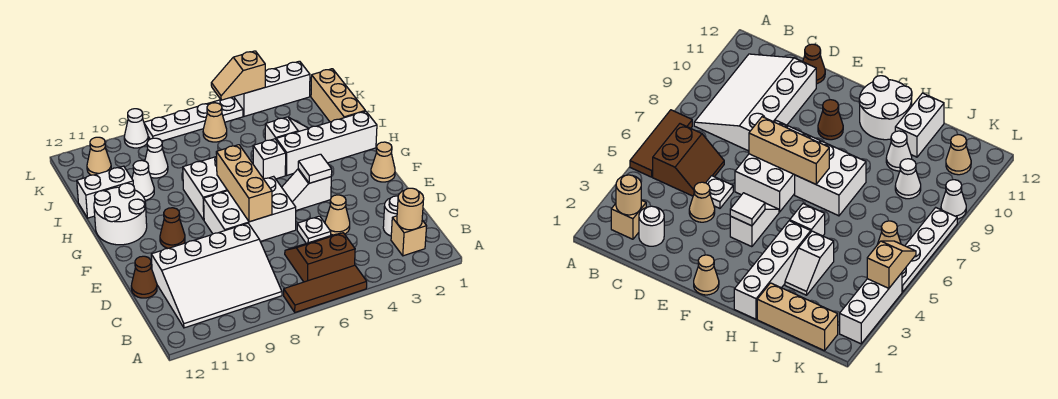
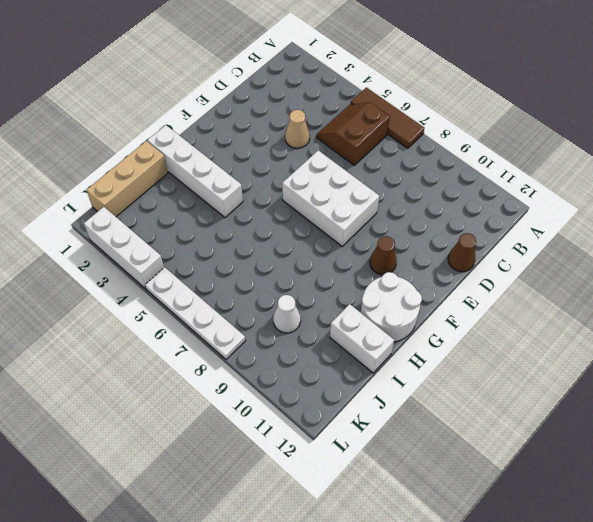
brown slope B5:C6 level 1 top 6 -> brown slope B5:C6 level 1 top B
none -> tan brick B2 level 1
none -> white slope B8:D11 level 1 top D
none -> white round brick C2 level 1
none -> white plate D5 level 1

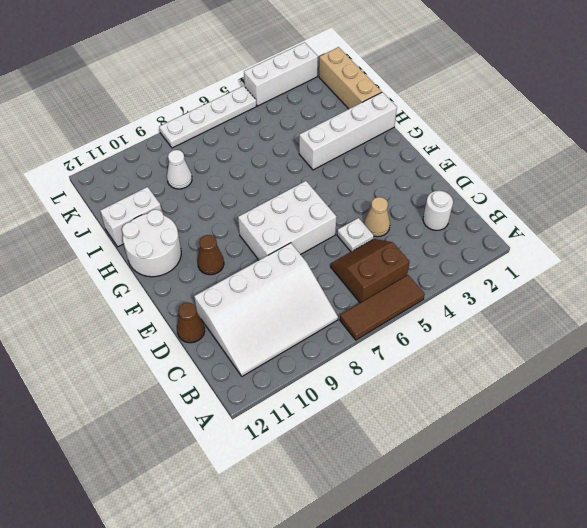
none -> tan brick B2 level 1
none -> tan cone F1 level 1
none -> white slope F4:F5 level 1 top 4
none -> white brick G7:H8 level 1

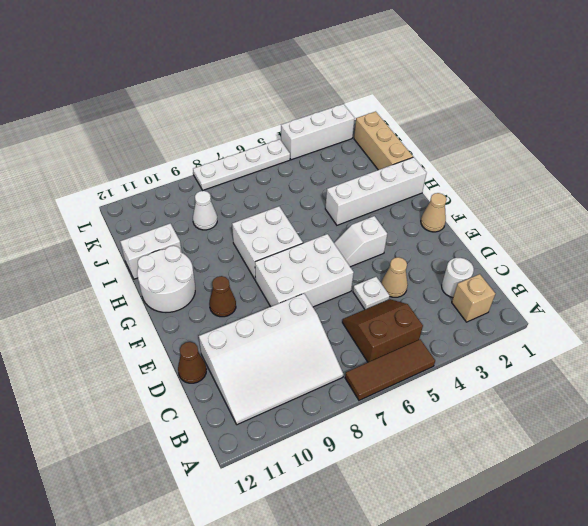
none -> white brick H5 level 1
none -> white slope I3:I4 level 1 top 4
none -> white cone I10 level 1
none -> tan cone K6 level 1

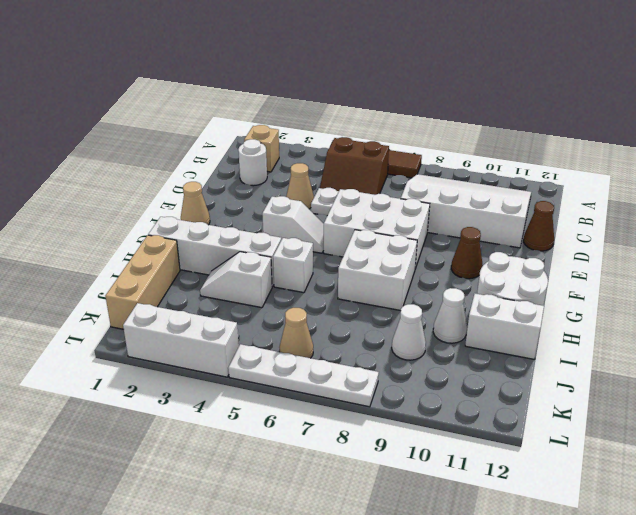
none -> tan cone K11 level 1
none -> white cone L9 level 1
none -> tan round brick B2 level 2
none -> tan brick E7:G7 level 2

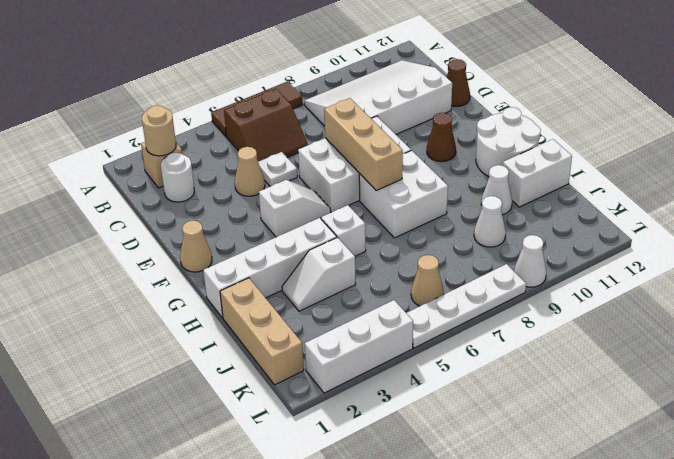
none -> tan cone K11 level 1
none -> white tile F4 level 2
none -> tan slope L4:L5 level 2 top 4

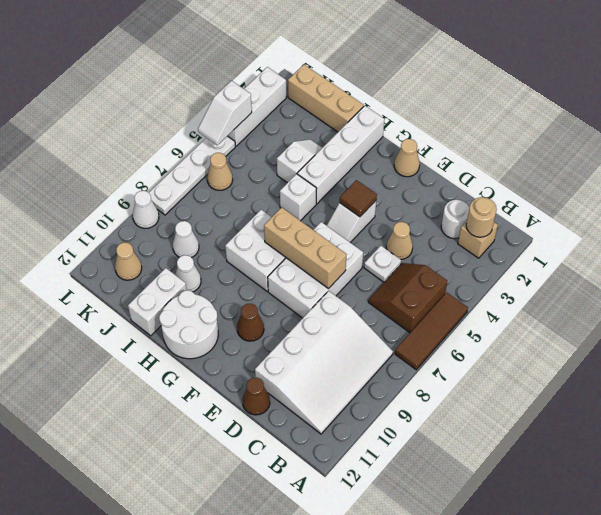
brown tile F4 level 2 -> white tile F4 level 2
white slope L4:L5 level 2 top 4 -> tan slope L4:L5 level 2 top 4

